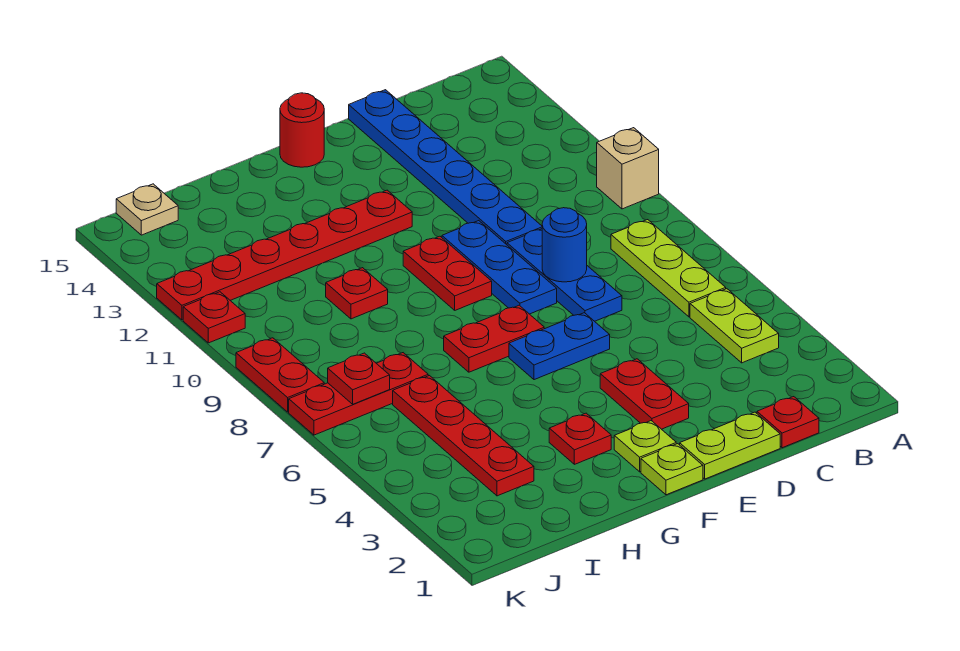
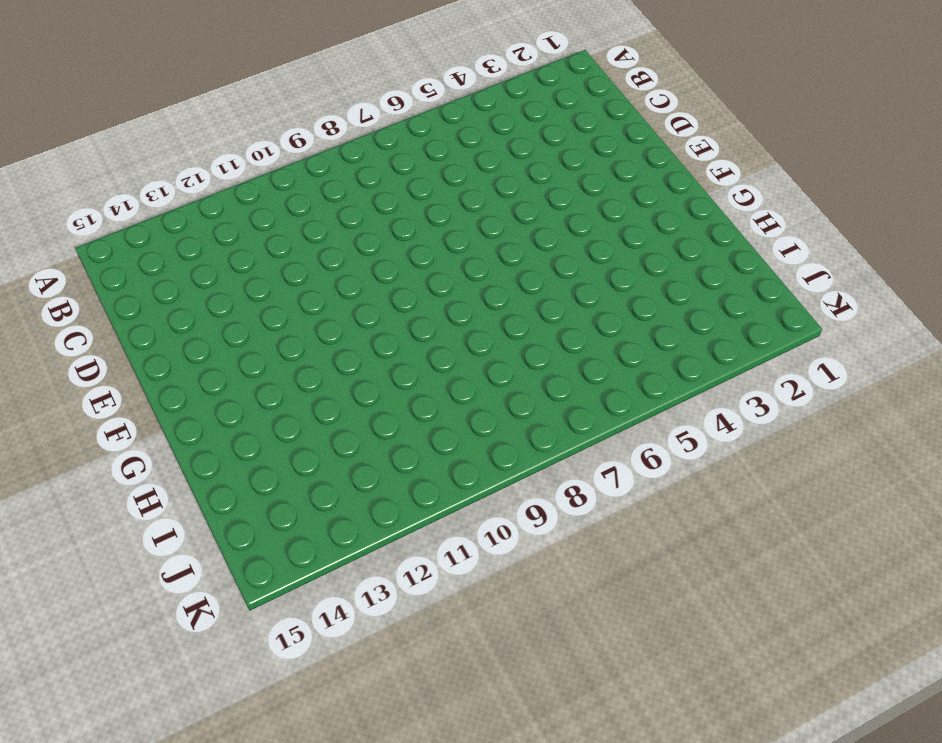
none -> tan brick A10 level 1
none -> lime plate B4:B5 level 1
none -> lime plate B6:B8 level 1

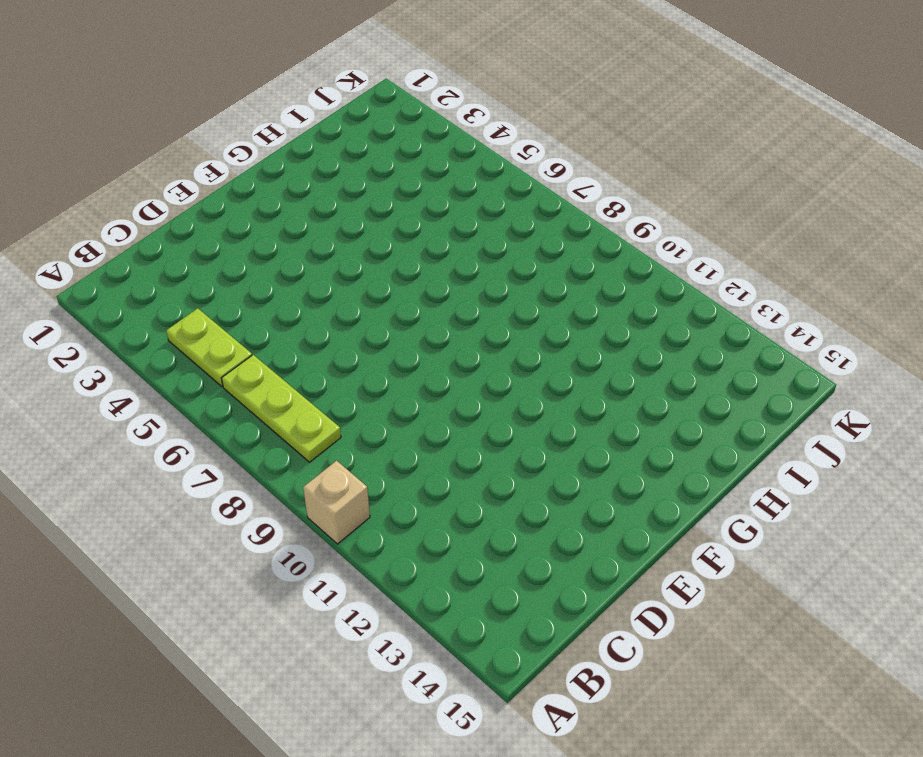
none -> red plate C1 level 1
none -> lime plate D1:E1 level 1
none -> blue plate D7:D9 level 1

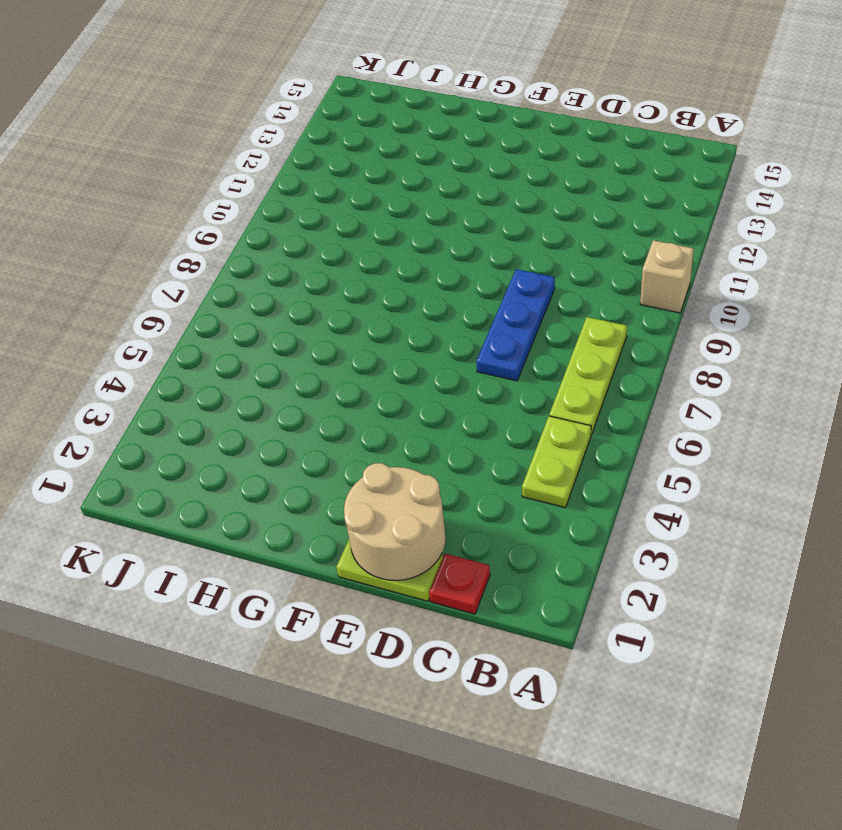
tan round brick D1:E2 level 2 -> none
none -> blue plate D10:D15 level 1
none -> red plate E3:E4 level 1
none -> blue plate E6:F6 level 1

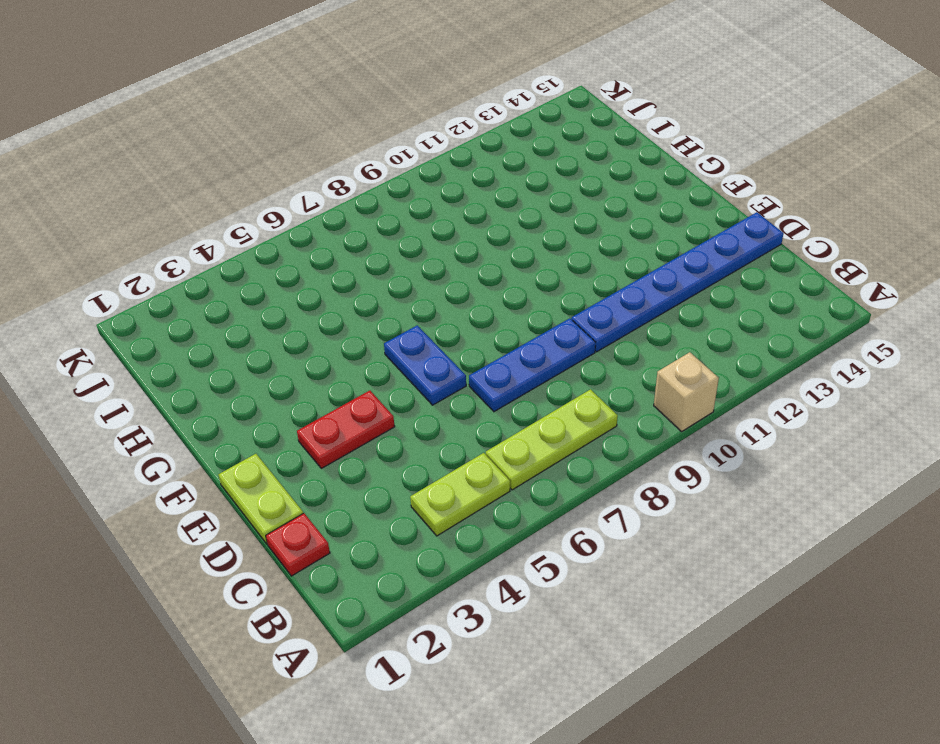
none -> blue plate E8:E10 level 1
none -> lime plate F1 level 1
none -> lime plate F2 level 1

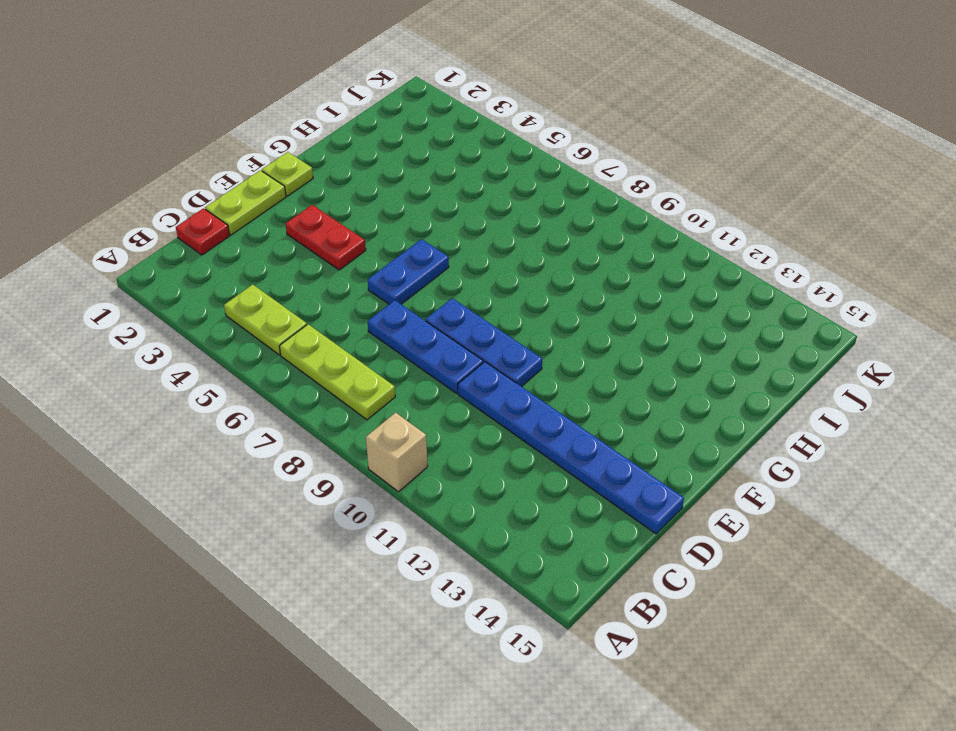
none -> lime plate F2 level 1
none -> red plate F7:G7 level 1
none -> red plate F9:F10 level 1

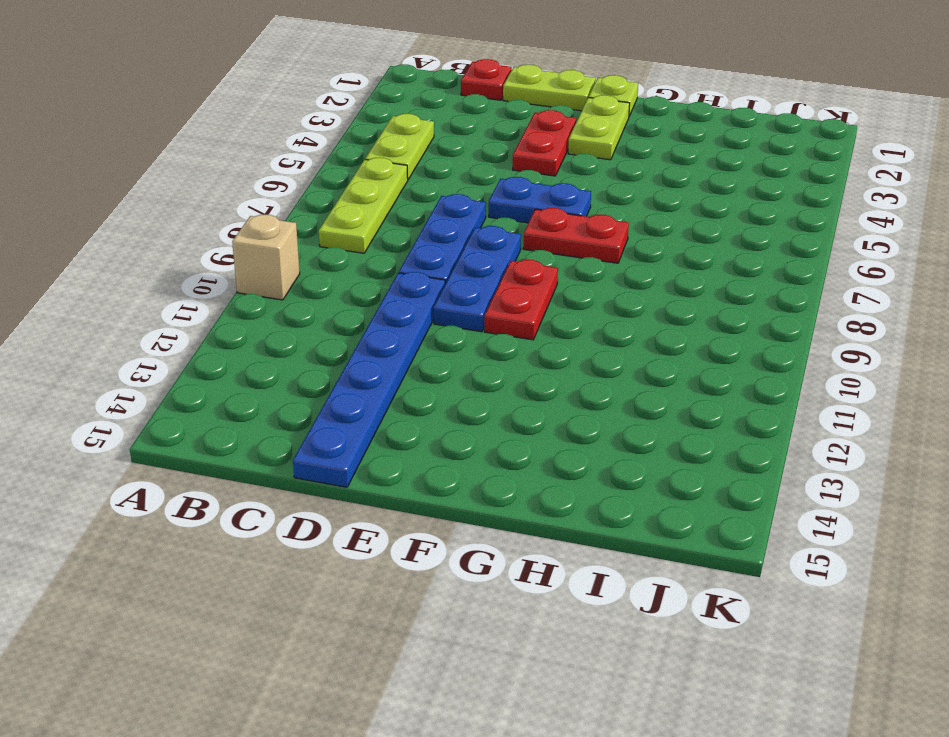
lime plate F2:F3 level 1 -> lime plate F2 level 1
none -> red plate F12:K12 level 1
none -> red round brick F15 level 1
none -> red plate G3 level 1

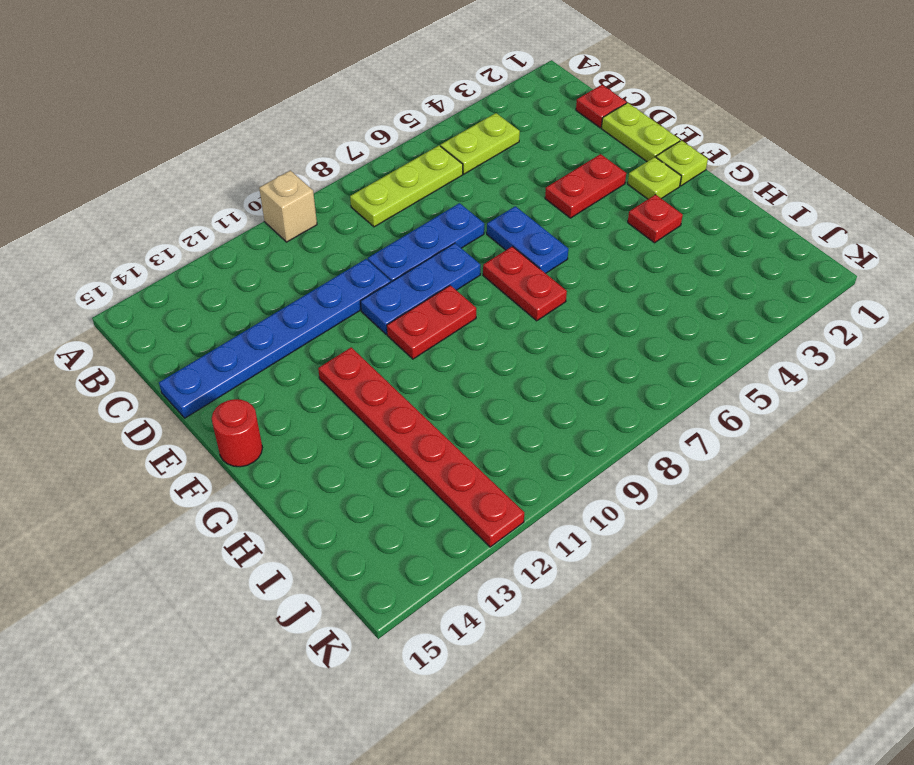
none -> red plate H10 level 1
none -> red plate I3:I6 level 1
none -> red plate I7:K7 level 1

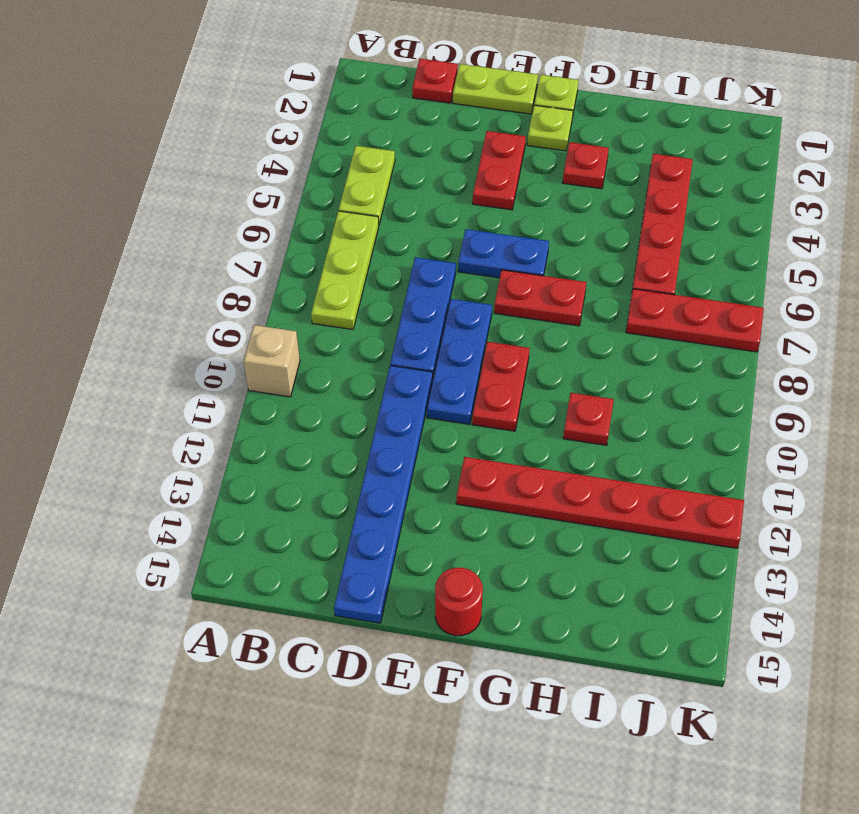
none -> tan plate J15 level 1
none -> red plate K8:K9 level 1
none -> red plate K11 level 1

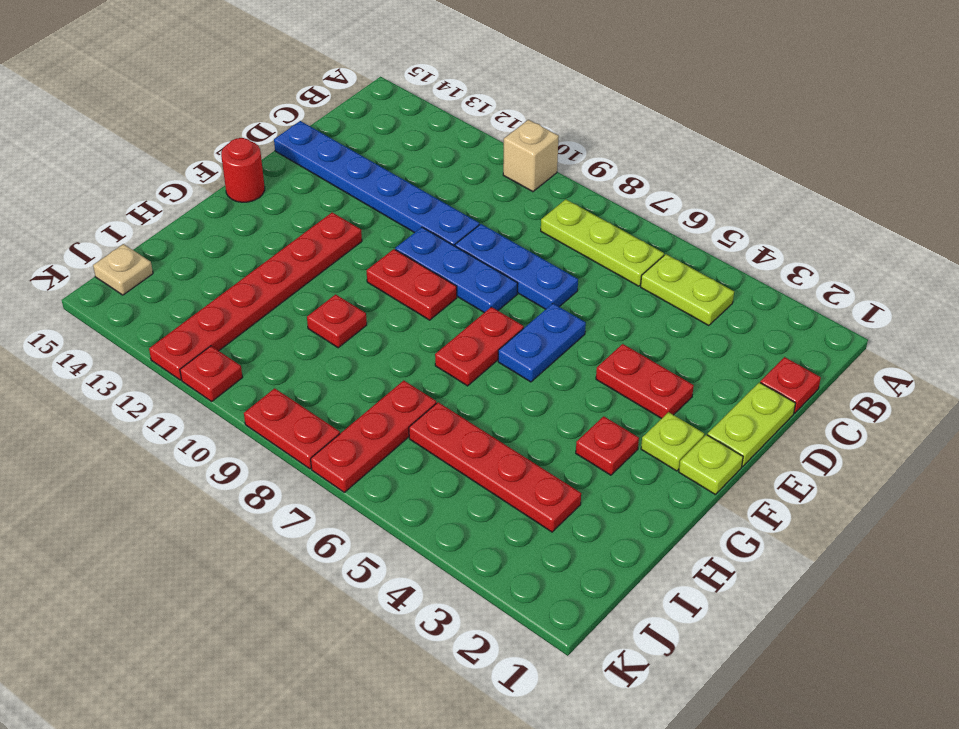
none -> blue round brick D8 level 2
none -> red plate J7 level 2

